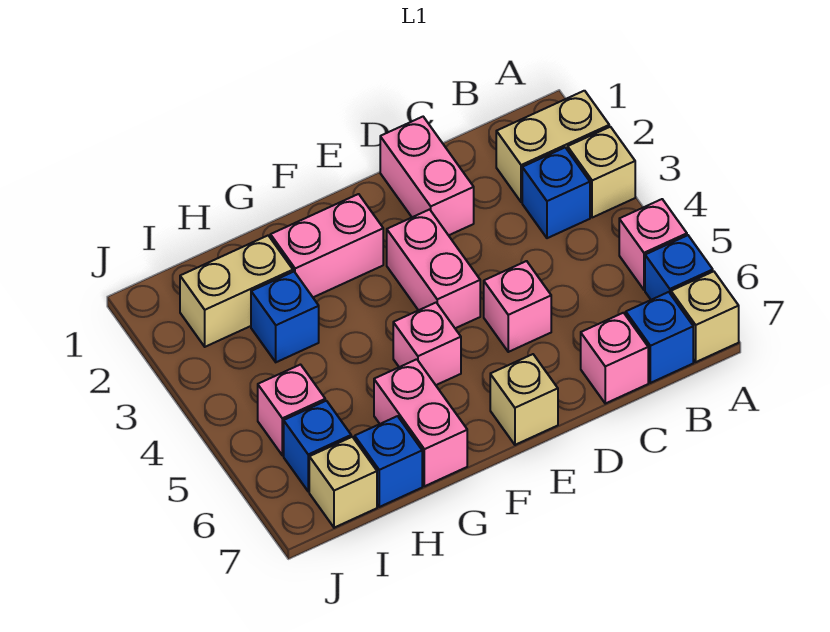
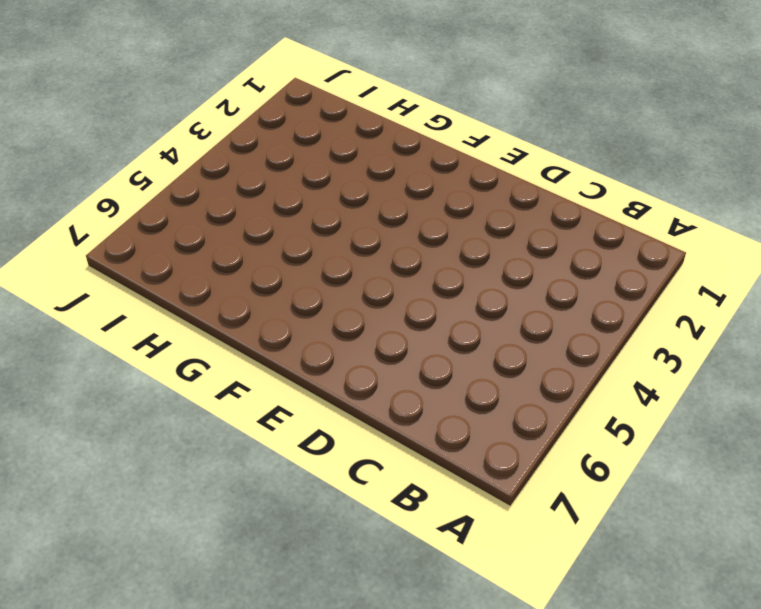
none -> tan brick A2:B2 level 1
none -> tan brick A3 level 1
none -> pink brick A5 level 1

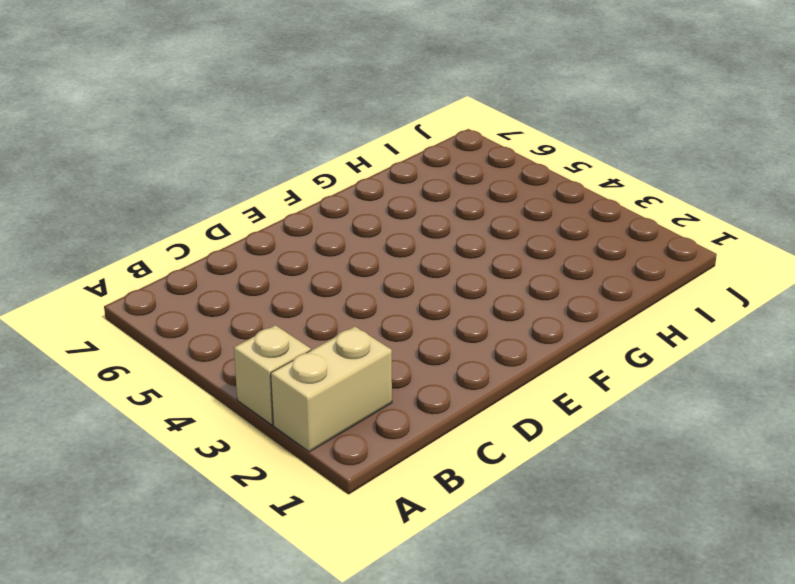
none -> pink brick A5 level 1
none -> blue brick A6 level 1
none -> tan brick A7 level 1

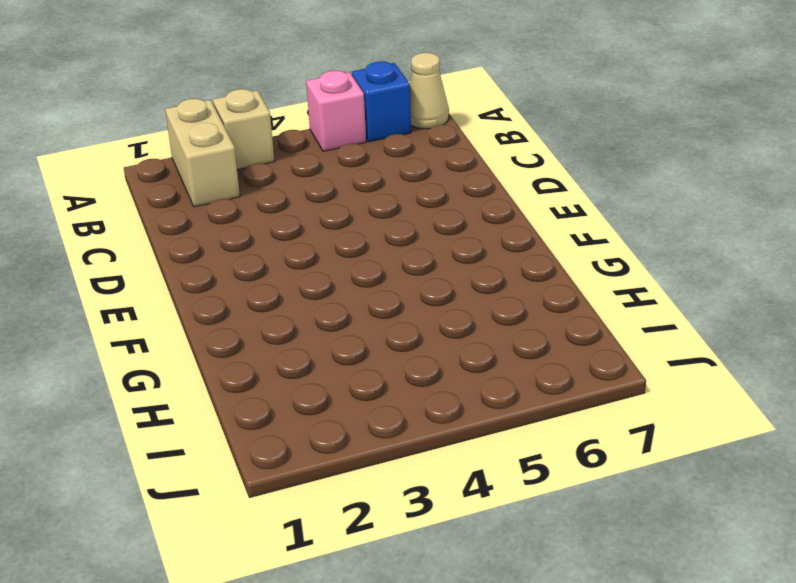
tan cone A7 level 1 -> tan brick A7 level 1
none -> blue brick B3 level 1
none -> blue brick B7 level 1
none -> pink brick C7 level 1

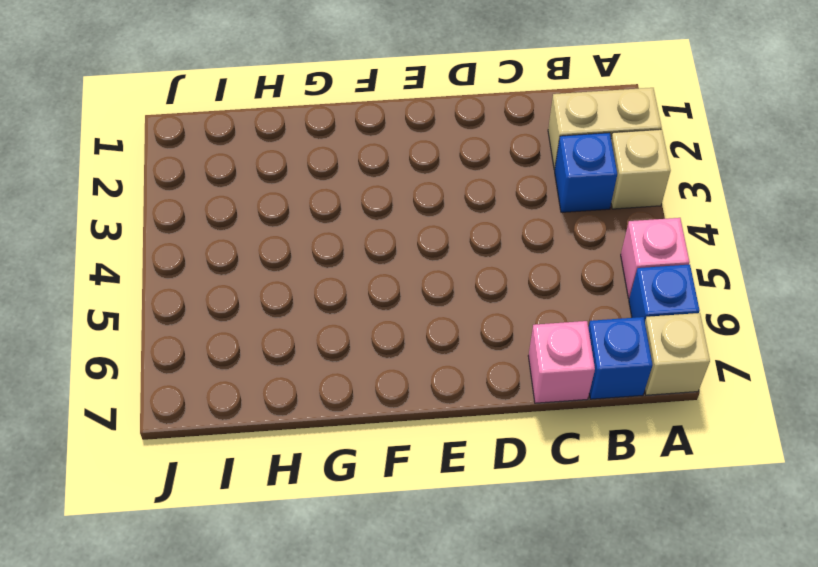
none -> pink brick D1:D2 level 1
none -> pink brick D5 level 1
none -> pink brick E3:E4 level 1

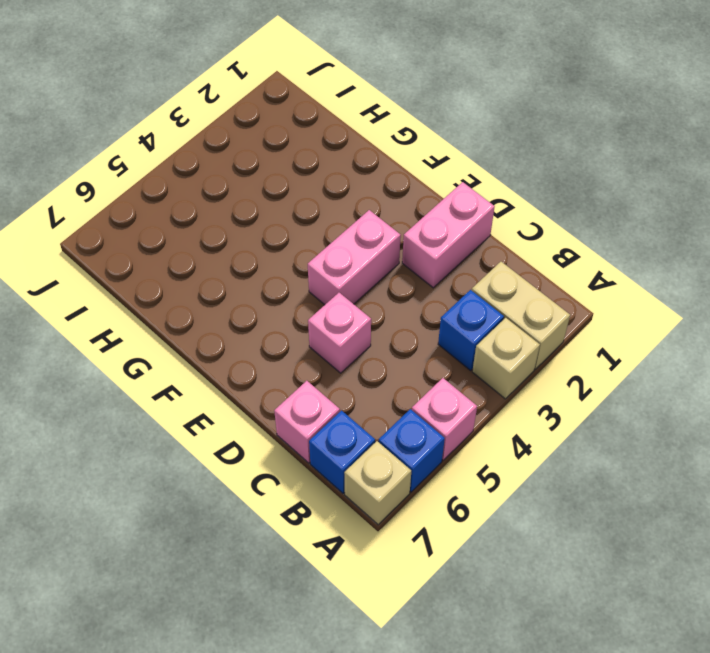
none -> tan brick E7 level 1
none -> pink brick F2:G2 level 1
none -> pink brick F5 level 1

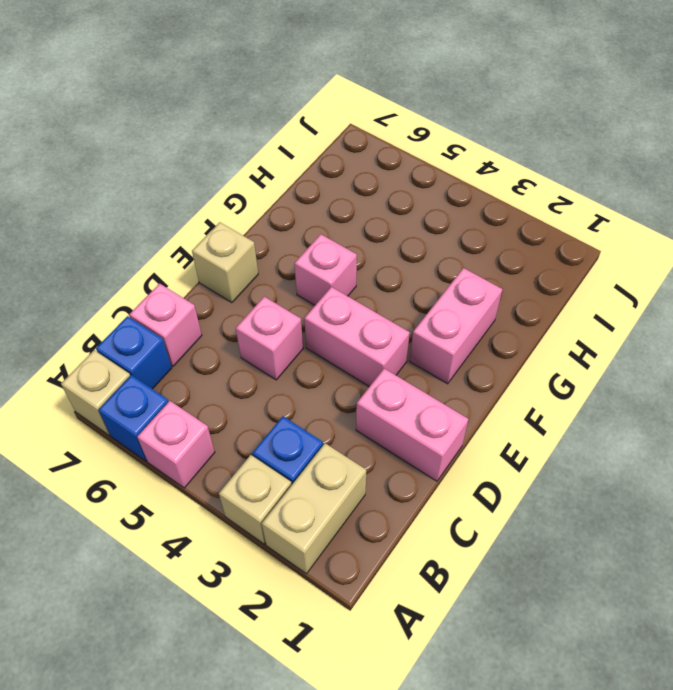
none -> pink brick G6:G7 level 1
none -> tan brick H2:I2 level 1
none -> blue brick H3 level 1

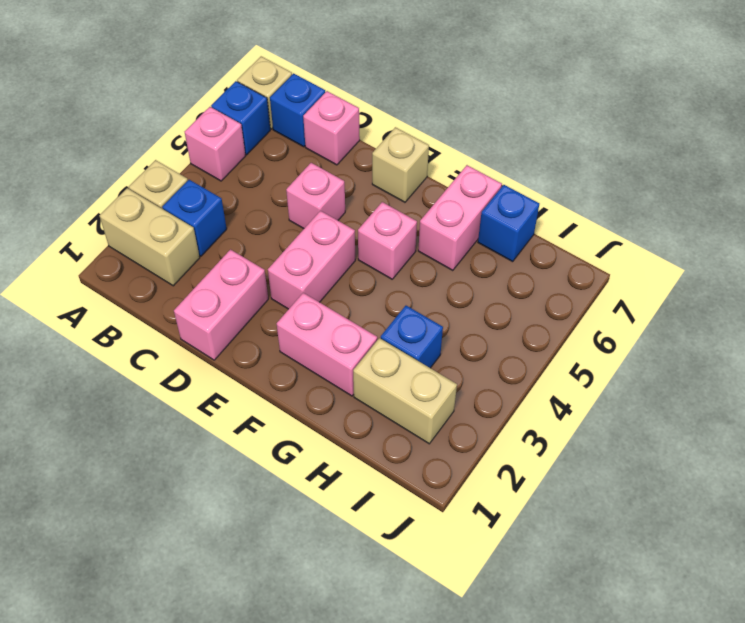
none -> pink brick I5 level 1
none -> blue brick I6 level 1
none -> tan brick I7 level 1

